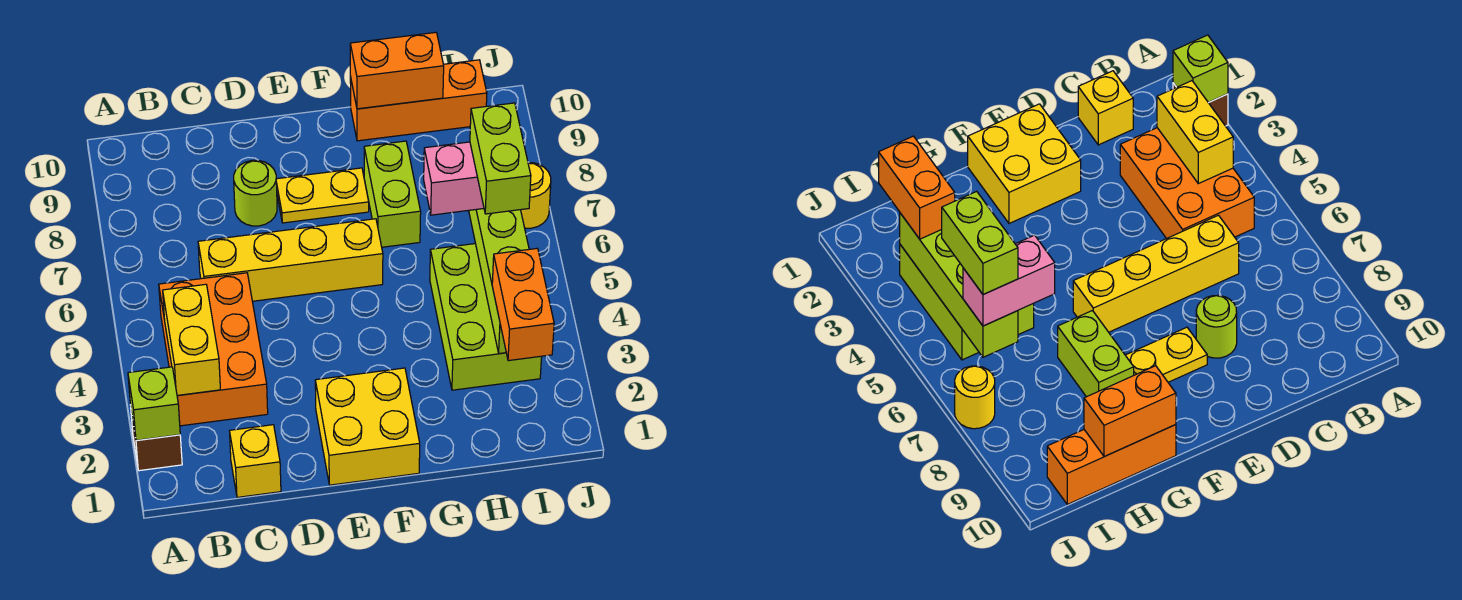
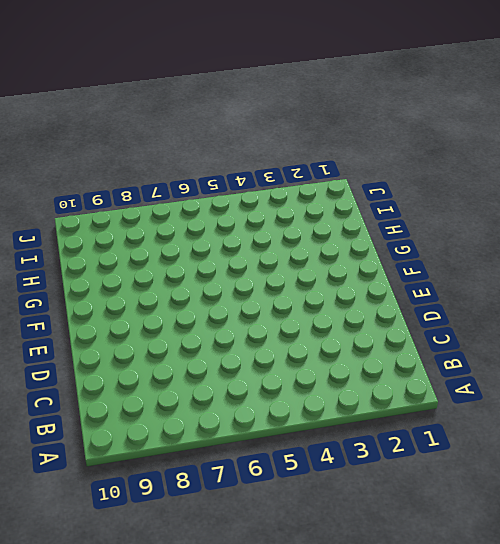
none -> brown brick A2 level 1
none -> orange brick B3:C5 level 1
none -> yellow brick C1 level 1

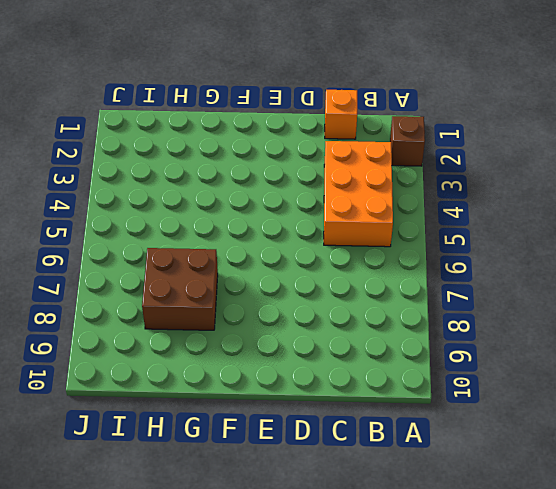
orange brick C1 level 1 -> yellow brick C1 level 1
brown brick G7:H8 level 1 -> lime brick G7:G8 level 1
none -> yellow brick C6:F6 level 1
none -> lime round brick D8 level 1
none -> yellow brick E1:F2 level 1

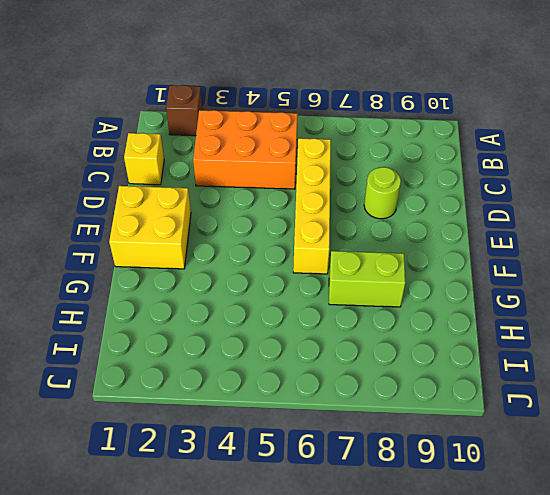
none -> yellow plate E8:F8 level 1
none -> orange brick G10:I10 level 1
none -> lime brick H3:I5 level 1

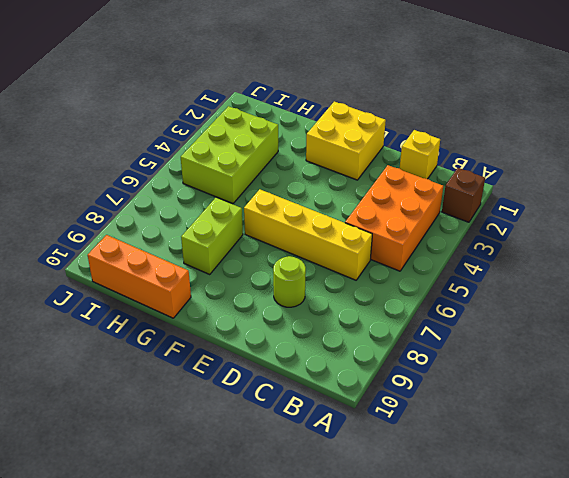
none -> yellow plate E8:F8 level 1
none -> yellow round brick J7 level 1
none -> lime brick A2 level 2

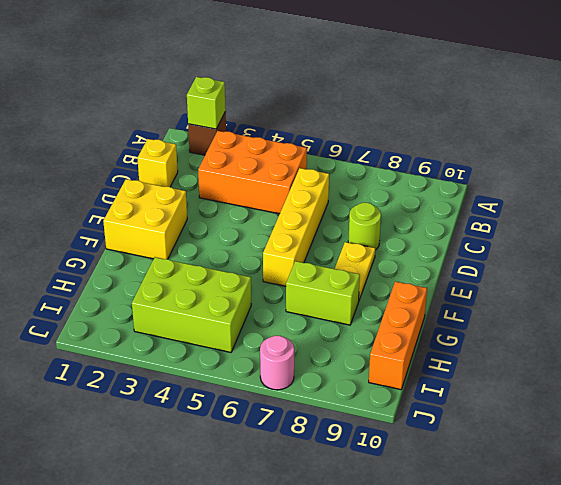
pink round brick J7 level 1 -> yellow round brick J7 level 1
none -> yellow brick B3:B4 level 2
none -> orange brick G10:H10 level 2
none -> lime brick I3:I6 level 2

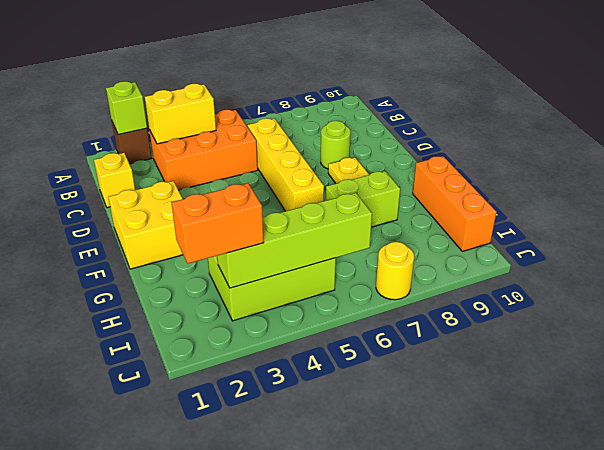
none -> orange brick G10:H10 level 2
none -> pink brick H6:I6 level 3
none -> lime brick I5:I6 level 4

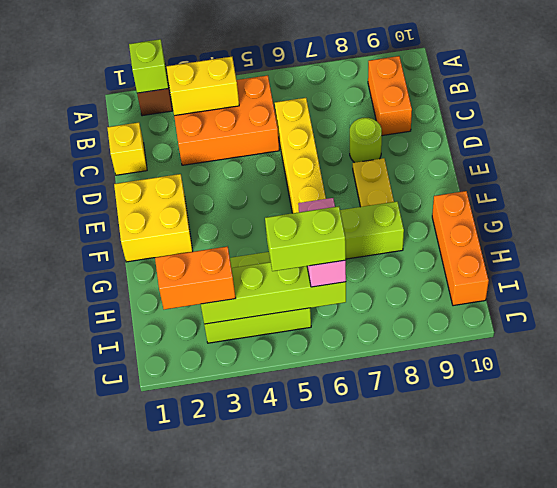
orange brick B9:C9 level 1 -> orange brick G10:H10 level 2
none -> yellow round brick J7 level 1

